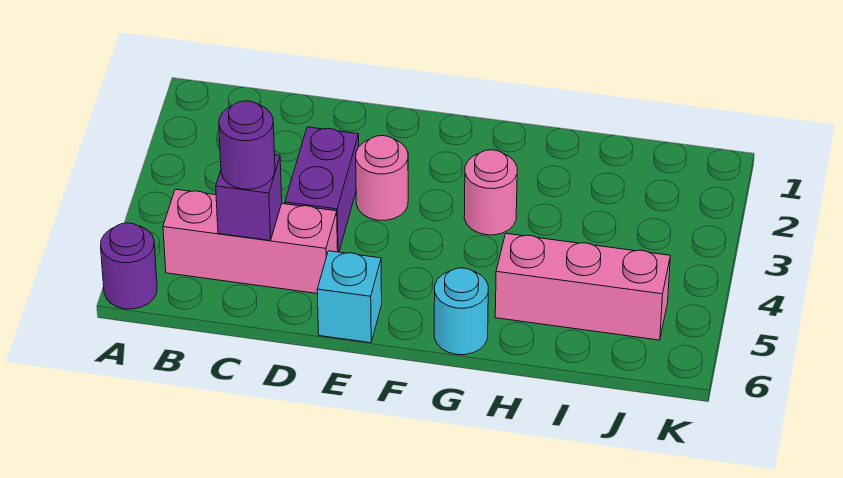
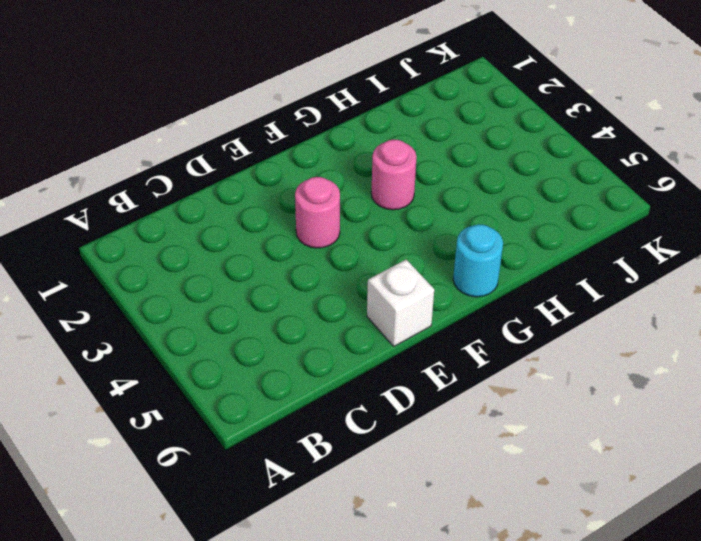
white brick E6 level 1 -> cyan brick E6 level 1
none -> purple round brick A6 level 1
none -> pink brick B5:D5 level 1

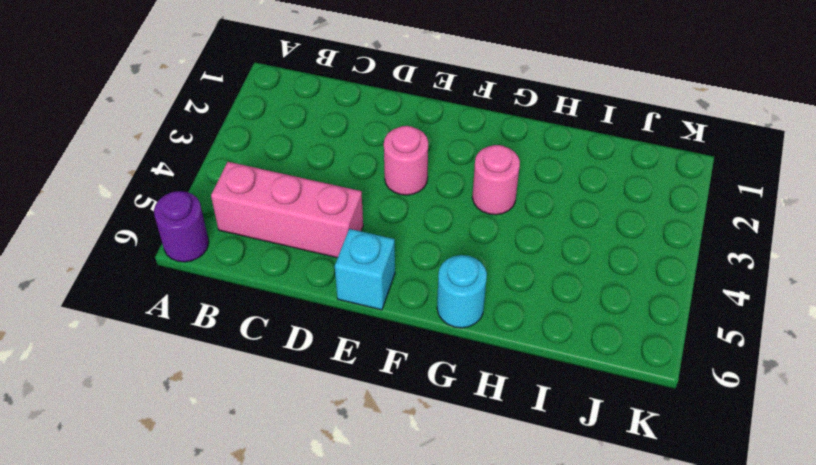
none -> purple brick D3:D4 level 1
none -> pink brick H5:J5 level 1

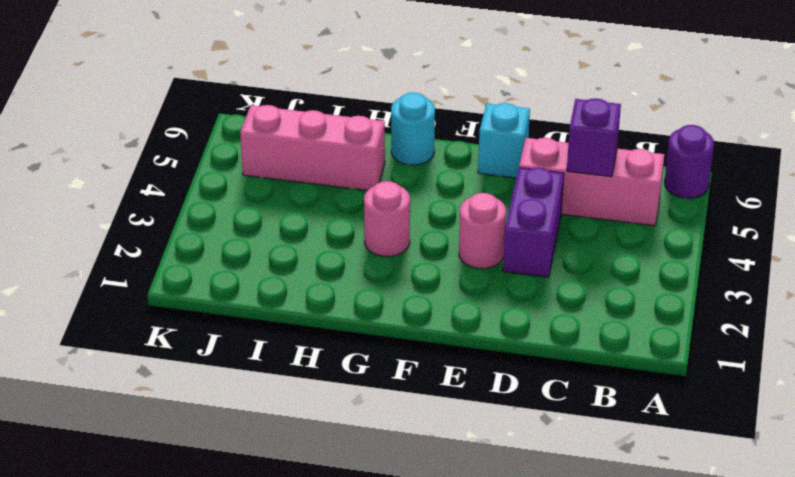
none -> purple round brick C5 level 3

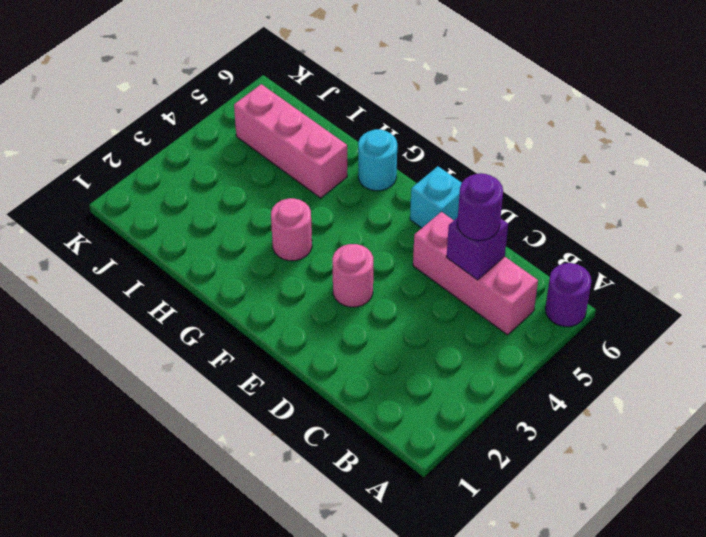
none -> purple brick D3:D4 level 1

